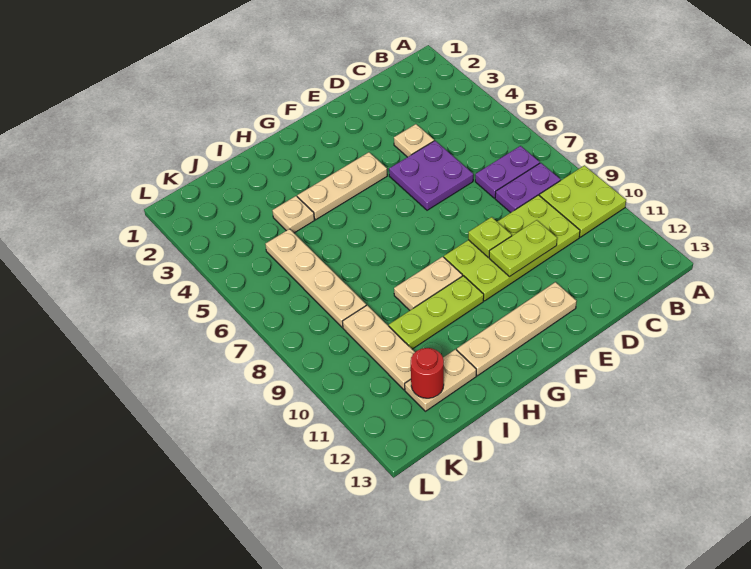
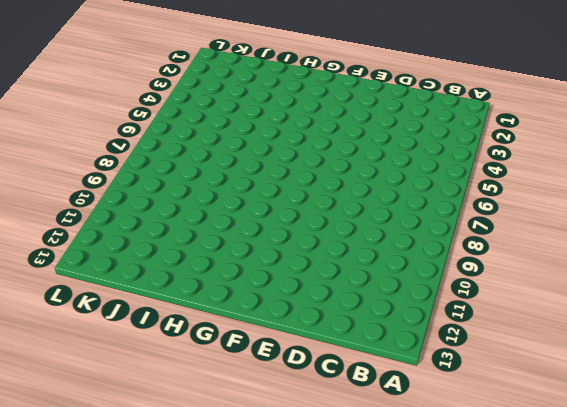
none -> lime plate A9:B10 level 1
none -> purple plate B7:C7 level 1
none -> purple plate B8:C8 level 1

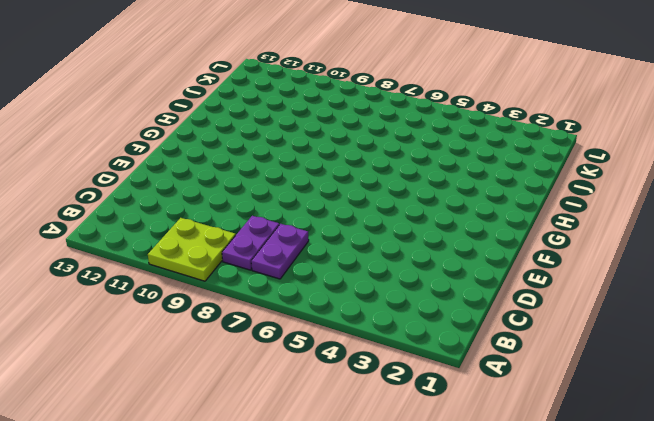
none -> lime plate C9:F10 level 1
none -> tan plate D4 level 1
none -> purple plate D5:E6 level 1

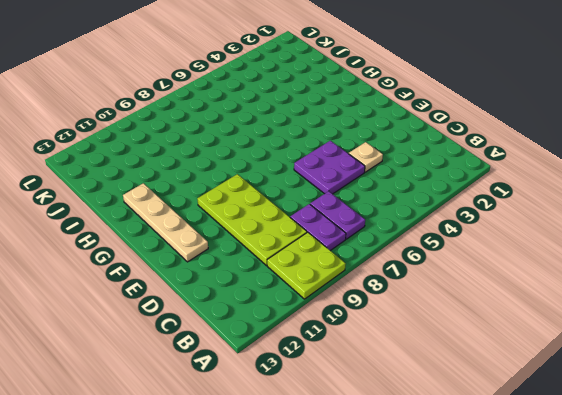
none -> tan plate F4:H4 level 1
none -> tan plate G9:H9 level 1
none -> lime plate G10:I10 level 1

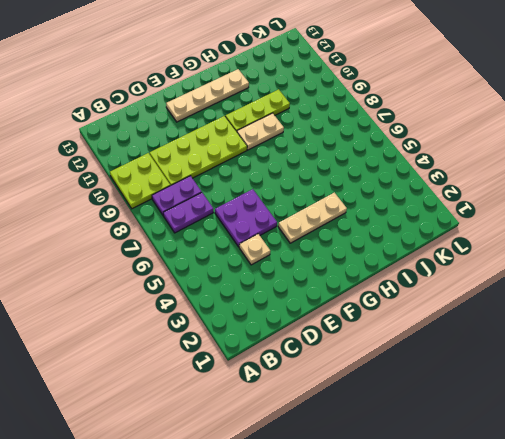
none -> tan plate I4 level 1
none -> tan plate I12:J12 level 1
none -> tan plate J5:J8 level 1

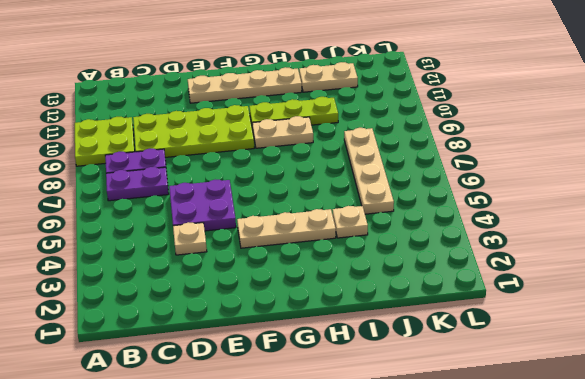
none -> tan plate J9:J11 level 1
none -> lime plate D10:E10 level 2
none -> lime plate E9 level 2

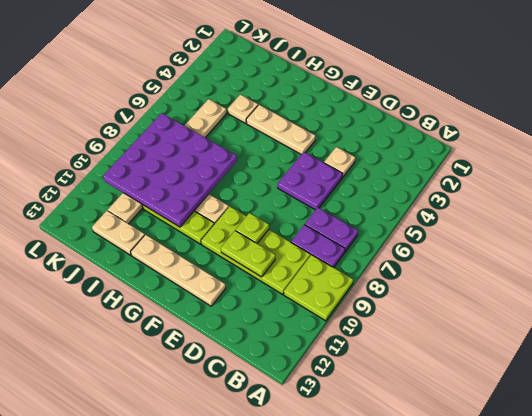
purple plate H7:K10 level 2 -> none
none -> red round brick J12 level 2

